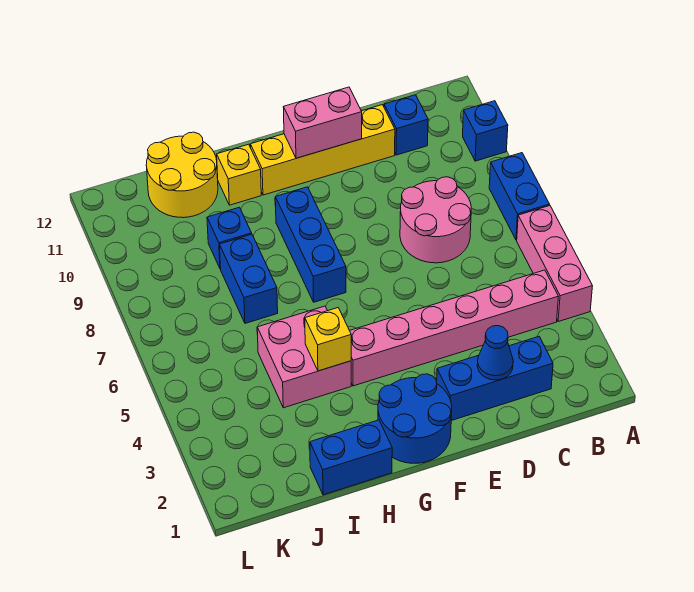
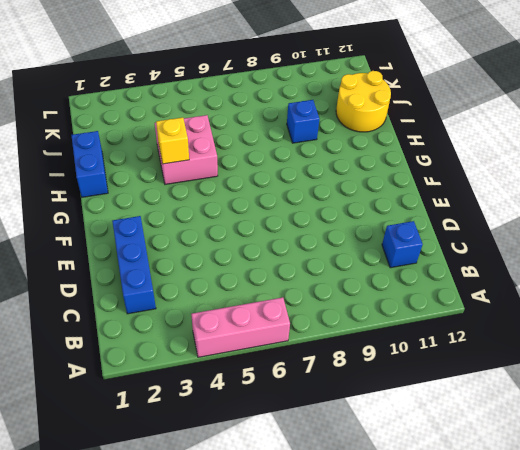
none -> blue brick A7:A8 level 1
none -> blue brick A10 level 1
none -> pink brick B4:G4 level 1

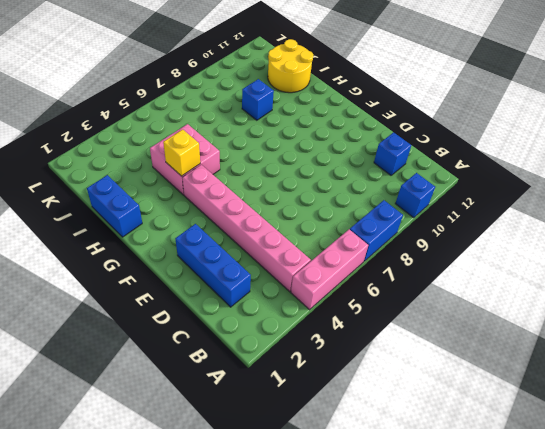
none -> pink round brick C7:D8 level 1
none -> yellow brick D11:G11 level 1
none -> blue round brick F1:G2 level 1

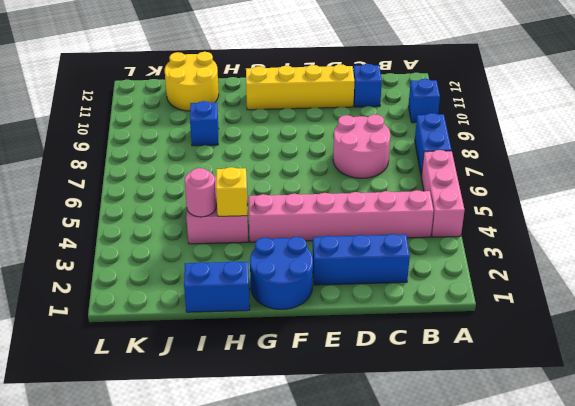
pink round brick I4 level 2 -> none
none -> blue brick G7:G9 level 1
none -> yellow brick H11 level 1
none -> blue brick I7:I8 level 1

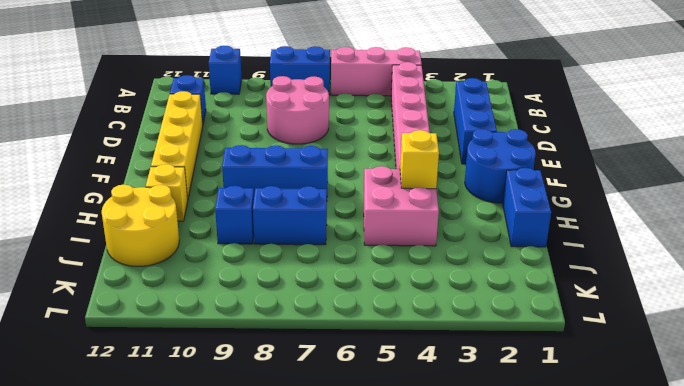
none -> blue cone D2 level 2
none -> pink brick E11:F11 level 2

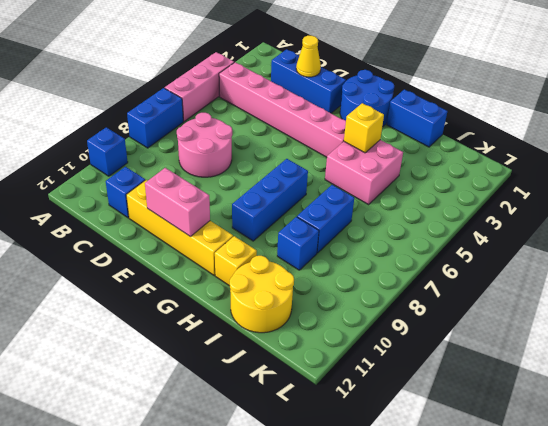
yellow cone D2 level 2 -> blue cone D2 level 2

